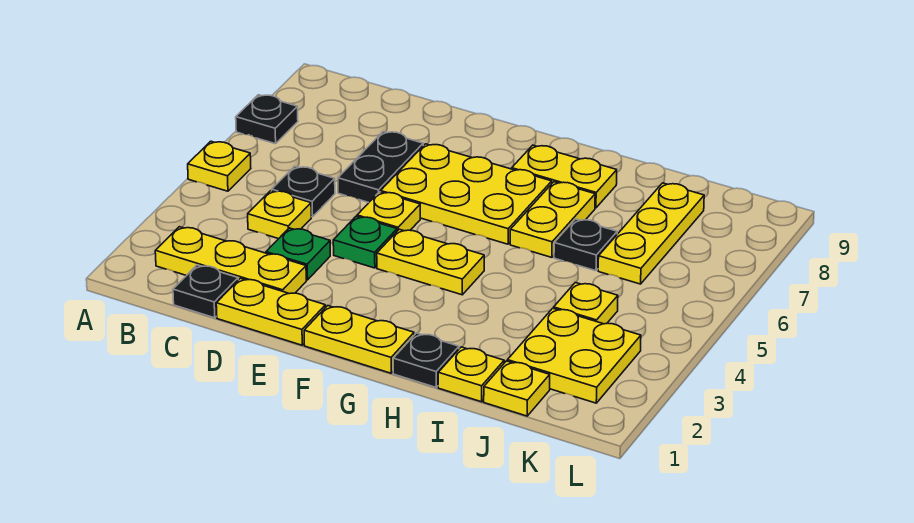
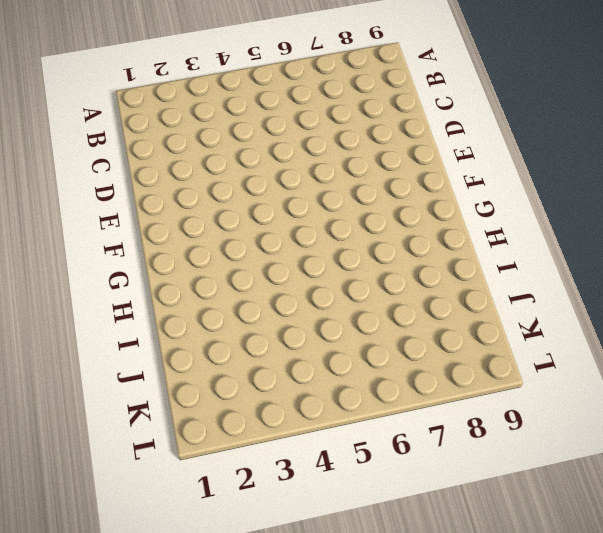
none -> yellow plate A5 level 1
none -> black plate A7 level 1
none -> yellow plate B2:D2 level 1

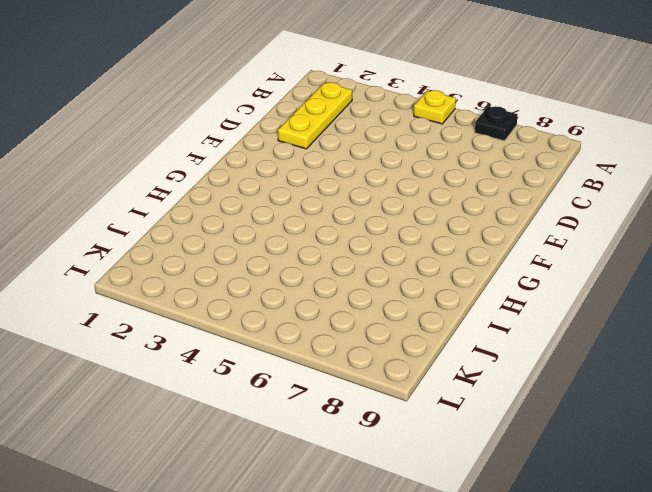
none -> black plate C1 level 1
none -> yellow plate C4 level 1
none -> black plate C5 level 1

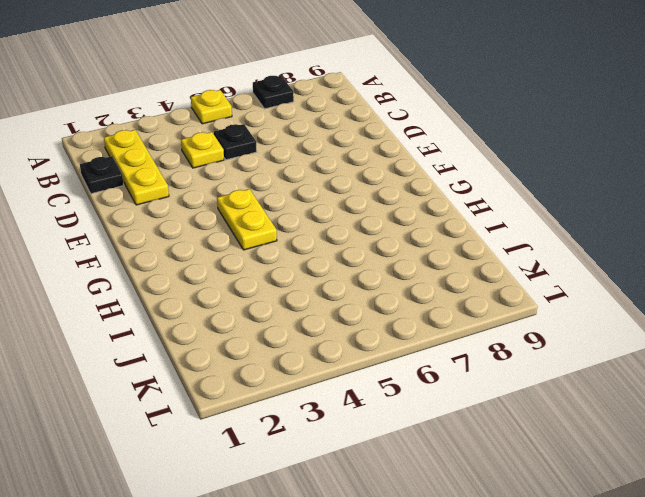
none -> yellow plate D1:E1 level 1
none -> green plate D3 level 1
none -> black plate D6:D7 level 1

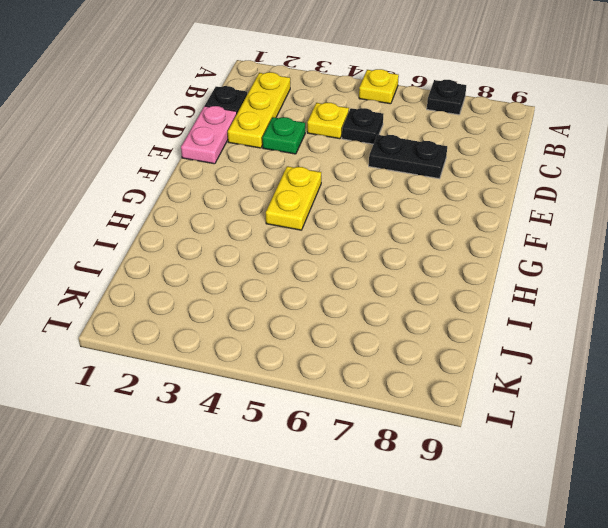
pink plate D1:E1 level 1 -> yellow plate D1:E1 level 1
none -> green plate E4 level 1
none -> yellow plate E5 level 1
none -> yellow plate E6:G7 level 1

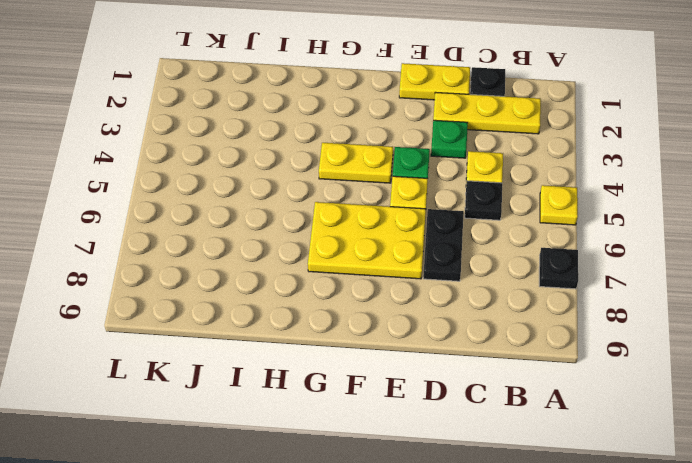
none -> yellow plate F1:G1 level 1
none -> yellow plate G8:H8 level 1
none -> black plate H1 level 1

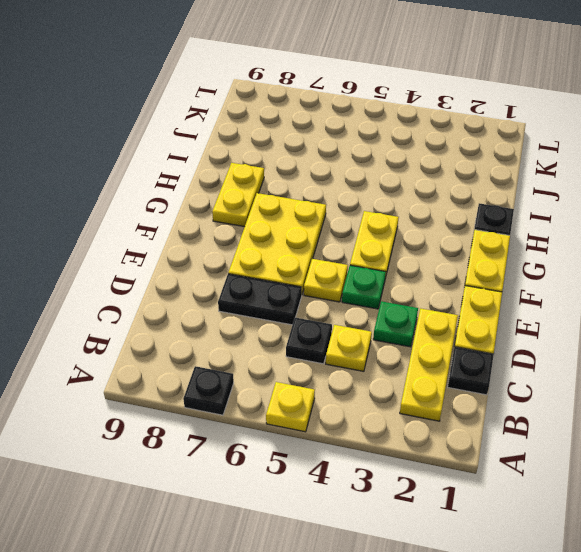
none -> yellow plate H6:H7 level 1
none -> yellow plate I1 level 1
none -> black plate I6 level 1

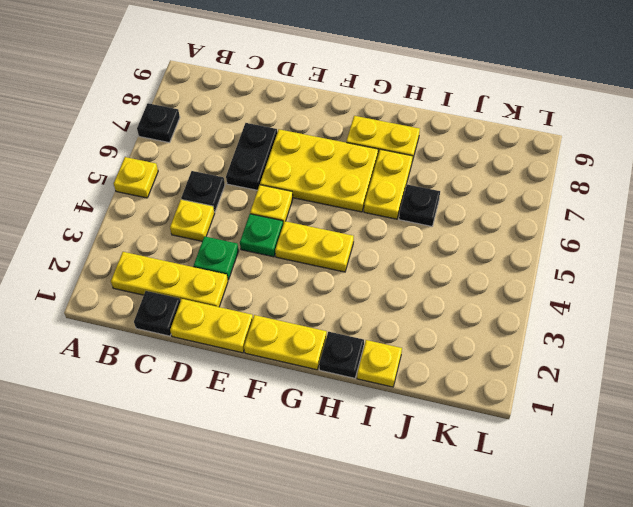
none -> yellow plate J1 level 1
none -> yellow plate J2:K3 level 1
none -> yellow plate J4 level 1

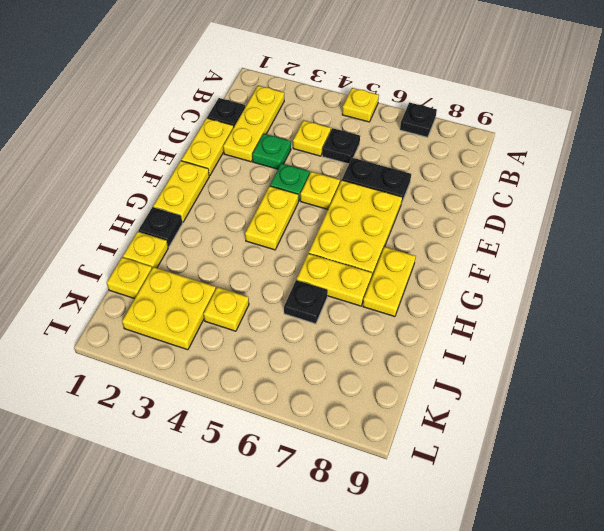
none -> yellow plate J6:J8 level 1

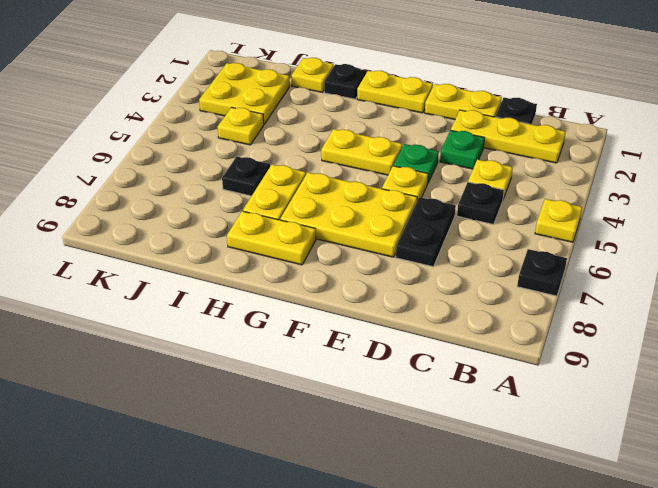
none -> yellow plate J1 level 1
none -> yellow plate J6:J8 level 1

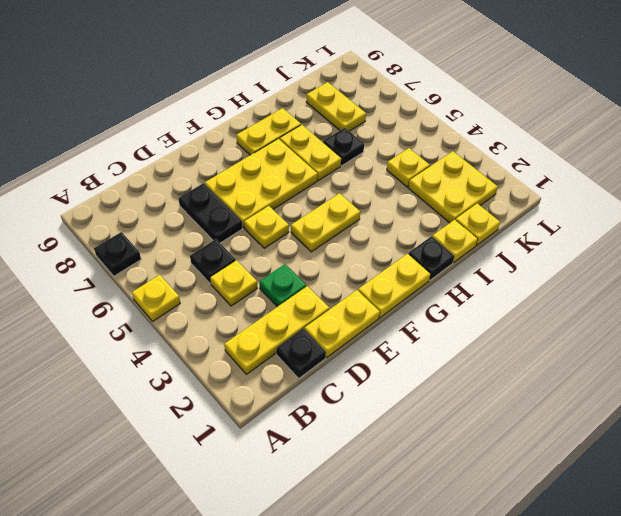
yellow plate J7:J8 level 1 -> yellow plate J6:J8 level 1
none -> green plate E4 level 1

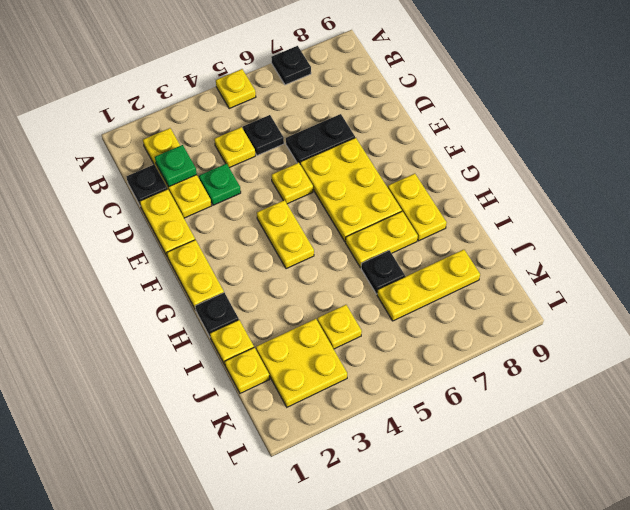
green plate C2 level 2 -> green plate E4 level 1

